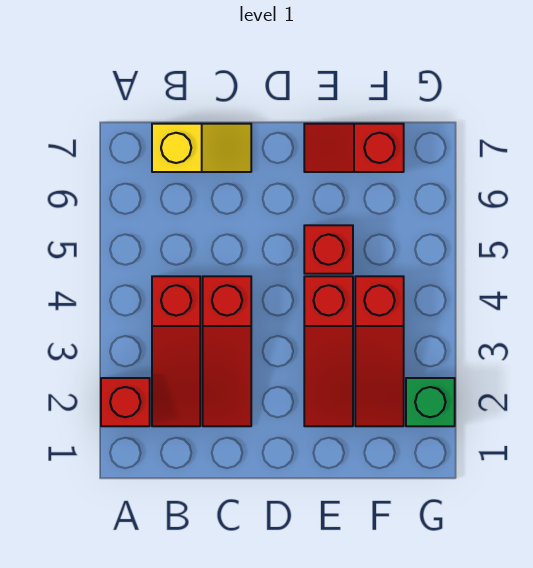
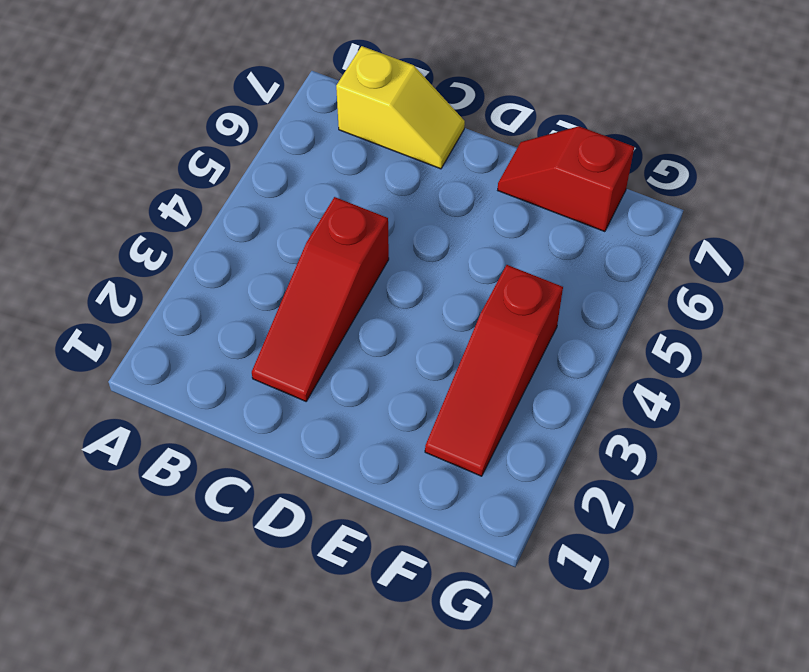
none -> red brick A2 level 1
none -> red slope B2:B4 level 1 top 4

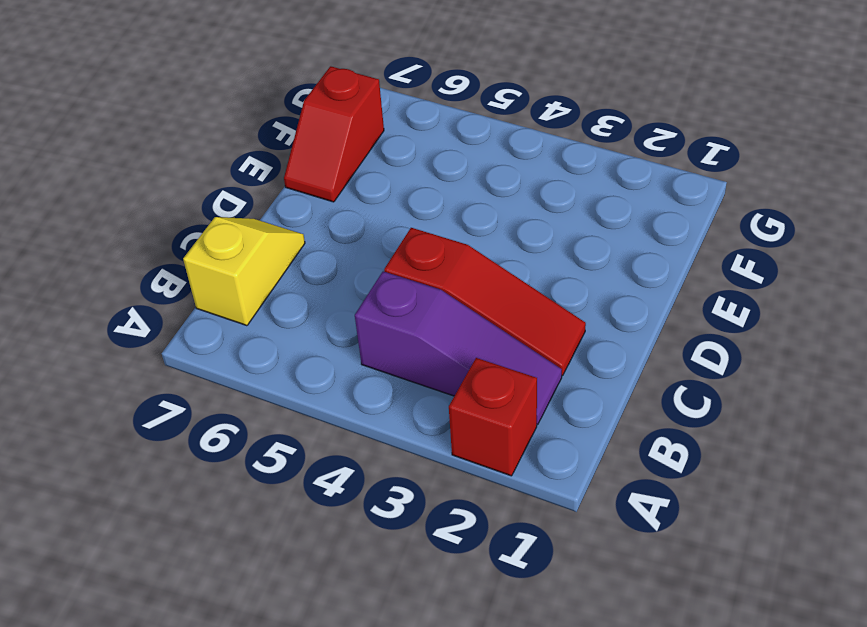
purple slope B2:B4 level 1 top 4 -> red slope B2:B4 level 1 top 4
none -> red slope E2:E4 level 1 top 4
none -> red brick E5 level 1

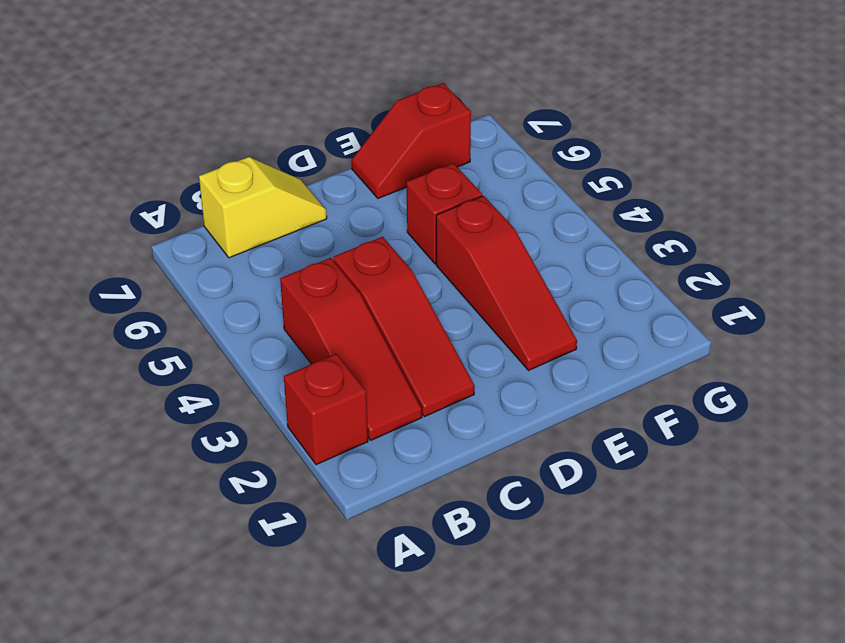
none -> red slope F2:F4 level 1 top 4
none -> green brick G2 level 1

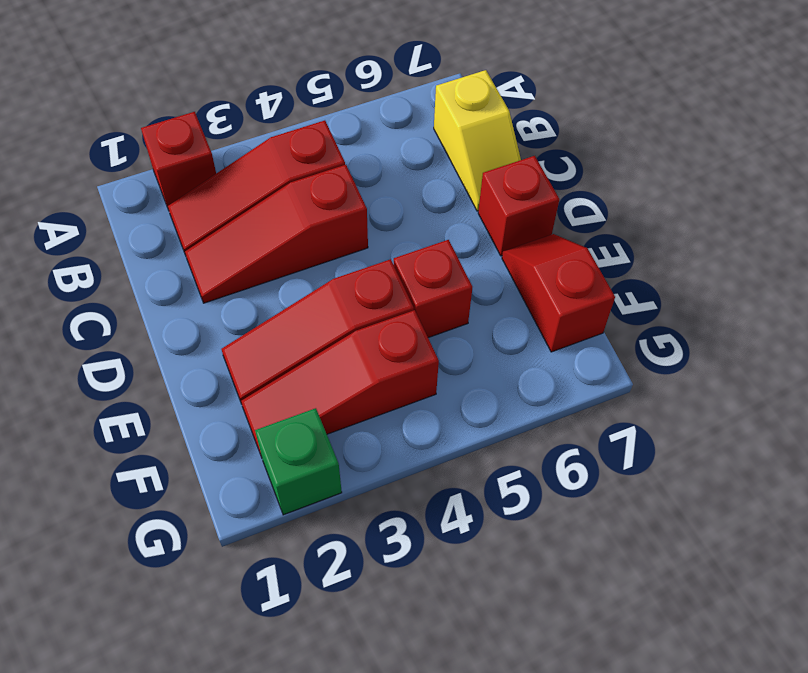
red brick D7 level 1 -> none

